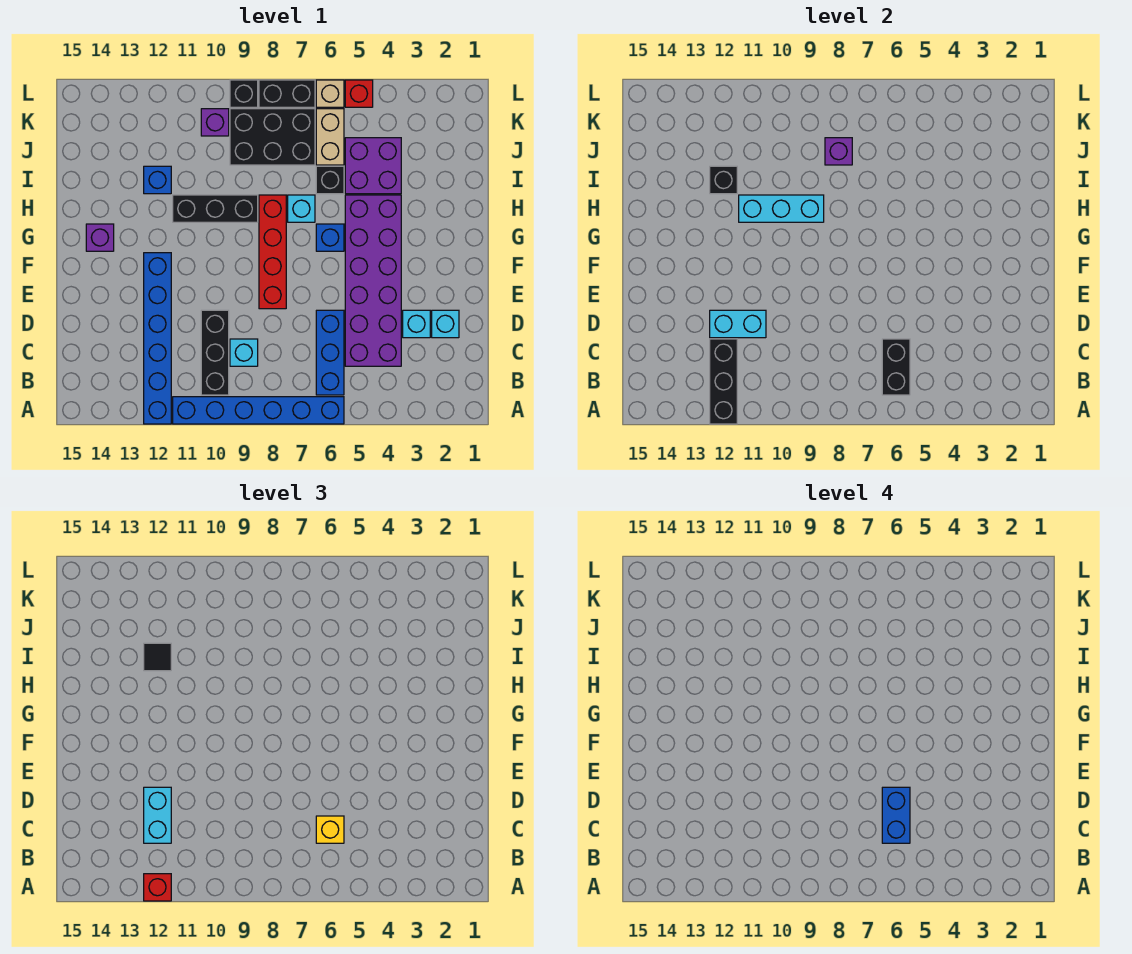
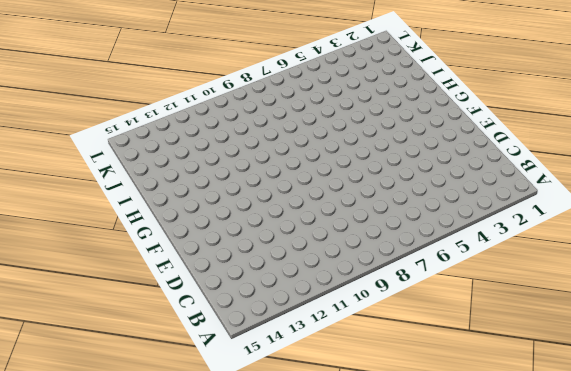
none -> blue brick A6:A11 level 1
none -> blue brick A12:F12 level 1
none -> blue brick B6:D6 level 1
none -> black brick B10:D10 level 1

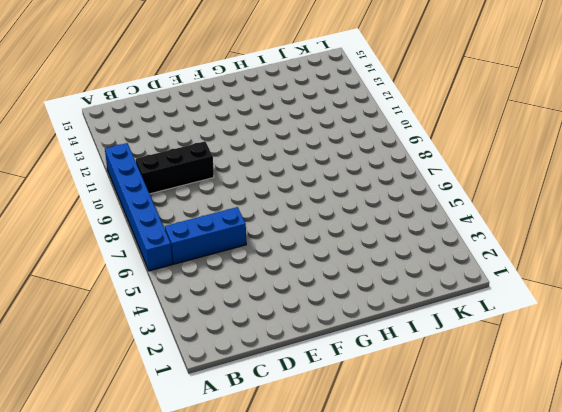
none -> blue brick A12:F12 level 1
none -> purple brick C4:H5 level 1
none -> cyan brick C9 level 1
none -> cyan brick D2 level 1

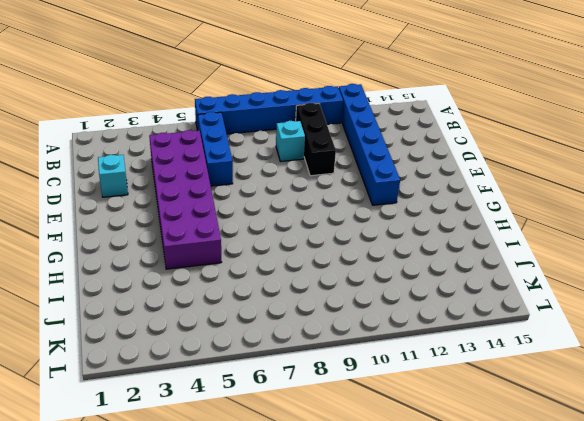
none -> cyan brick D3 level 1
none -> red brick E8:H8 level 1
none -> blue brick G6 level 1
none -> purple brick G14 level 1

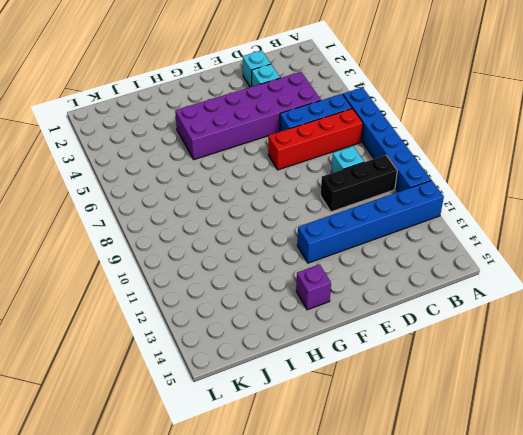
red brick B7:E7 level 1 -> red brick E8:H8 level 1
none -> blue brick G6 level 1
none -> cyan brick H7 level 1
none -> black brick H9:H11 level 1
none -> purple brick I4:J5 level 1

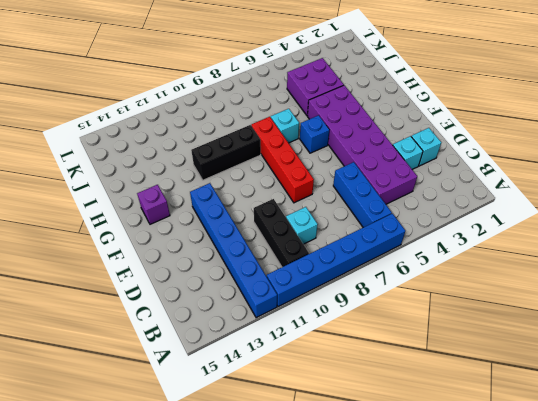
none -> black brick I6 level 1
none -> blue brick I12 level 1
none -> tan brick J6:K6 level 1
none -> black brick J7:K9 level 1

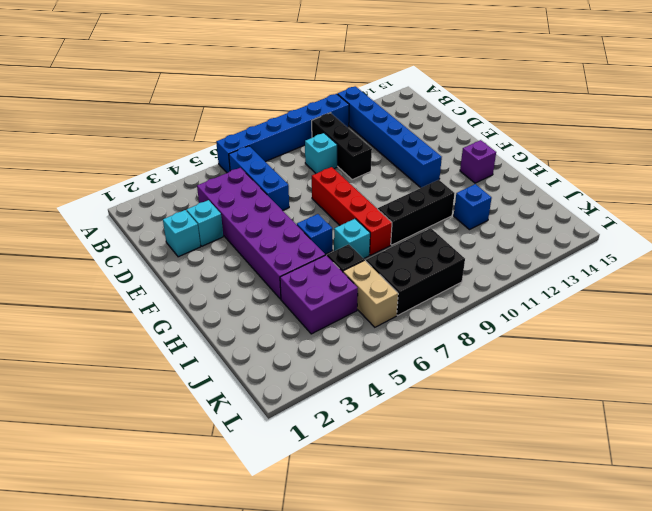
none -> purple brick K10 level 1
none -> red brick L5 level 1
none -> tan brick L6 level 1
none -> black brick L7:L8 level 1

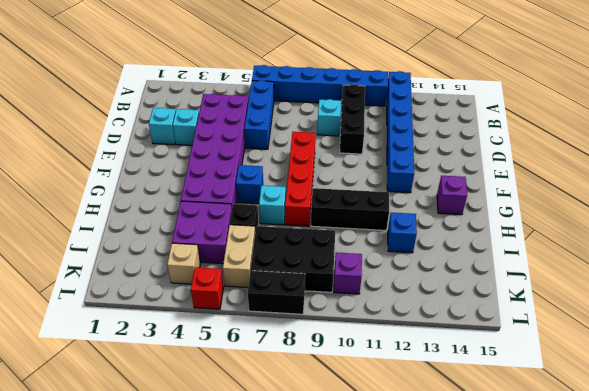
tan brick K4 level 1 -> tan brick L6 level 1
none -> black brick L9 level 1
none -> black brick A12:C12 level 2
none -> black brick B6:C6 level 2
none -> cyan brick D11:D12 level 2

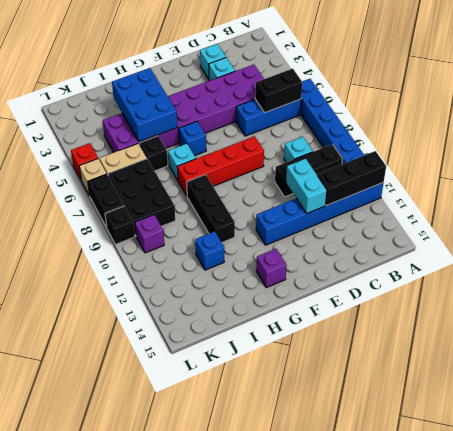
blue brick H3:I5 level 2 -> none
none -> cyan brick H9:H11 level 2
none -> black brick I12 level 2
none -> purple brick J8 level 2
none -> red brick A12 level 3

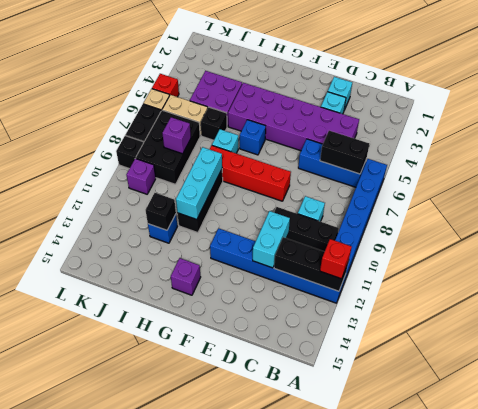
none -> yellow brick C6 level 3
none -> cyan brick C12:D12 level 3
none -> black tile I12 level 3
none -> blue brick C6:D6 level 4

